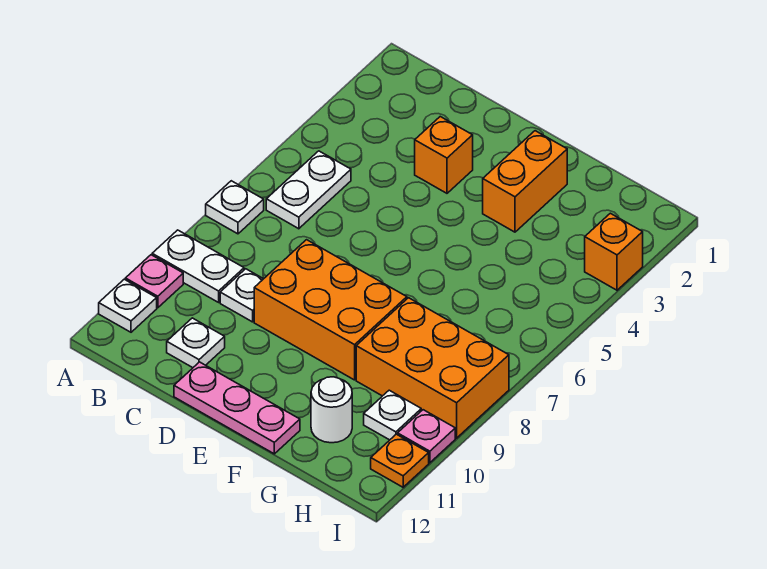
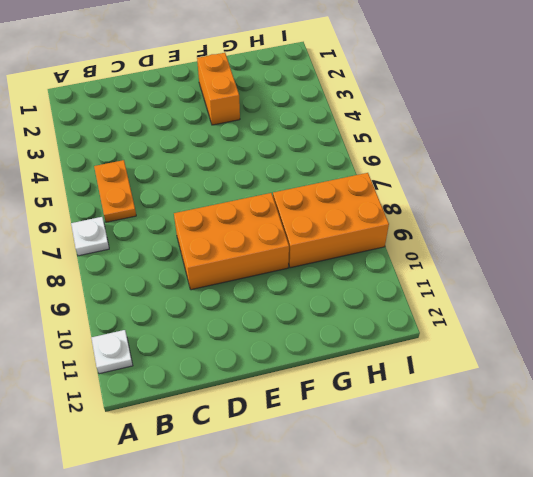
orange plate B5:B6 level 1 -> white plate B5:B6 level 1
none -> white plate A9:B9 level 1
none -> pink plate A10 level 1
none -> white plate C9 level 1

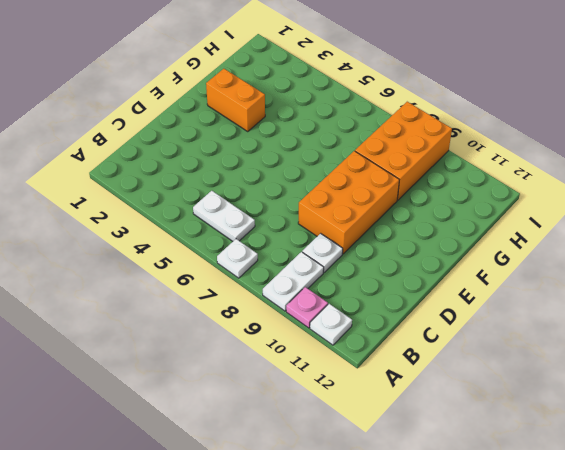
none -> white plate C11 level 1
none -> orange brick D3 level 1
none -> pink plate D12:F12 level 1

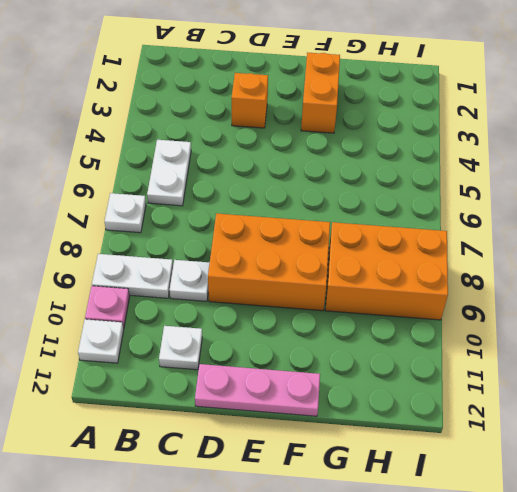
none -> white round brick G11 level 1
none -> white plate H10 level 1
none -> orange brick I3 level 1

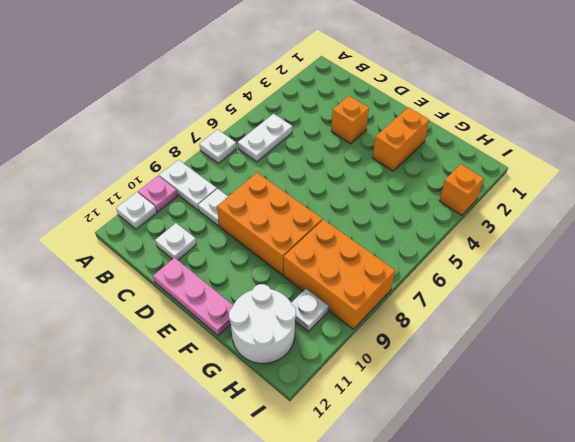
white round brick G11:H12 level 1 -> white round brick G11 level 1
none -> pink plate I10 level 1
none -> orange plate I11 level 1

